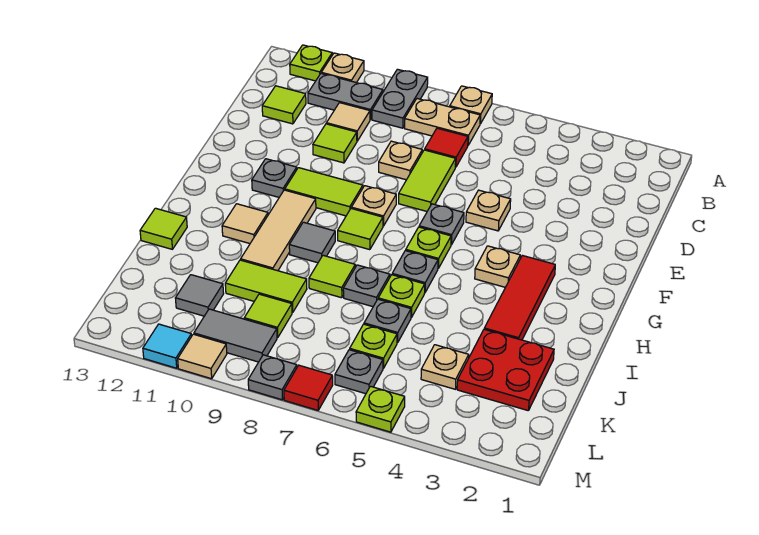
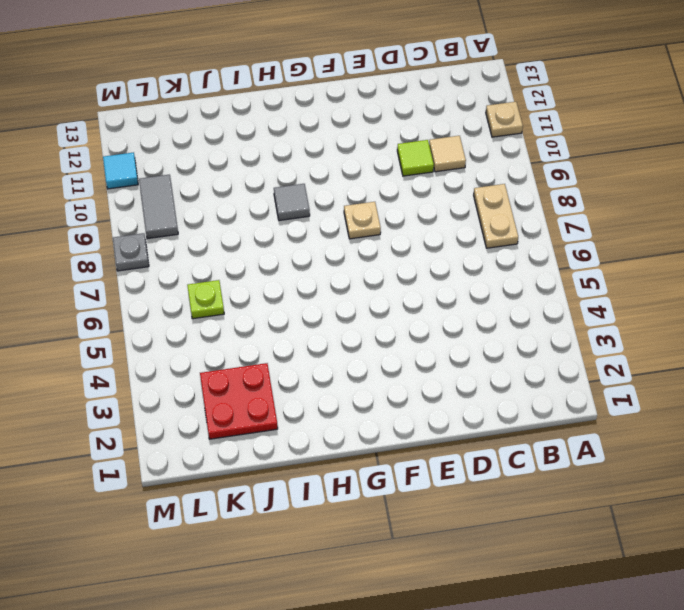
none -> tan plate A7 level 1
none -> grey plate A9:B9 level 1
none -> lime plate A12 level 1
none -> grey plate B10:B11 level 1

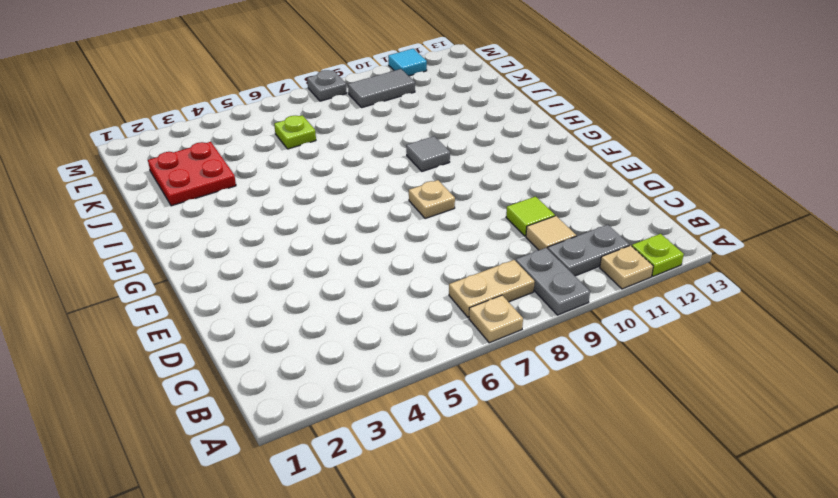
none -> red tile C7 level 1
none -> lime tile C12 level 1
none -> lime tile D7:E7 level 1
none -> tan plate D8 level 1

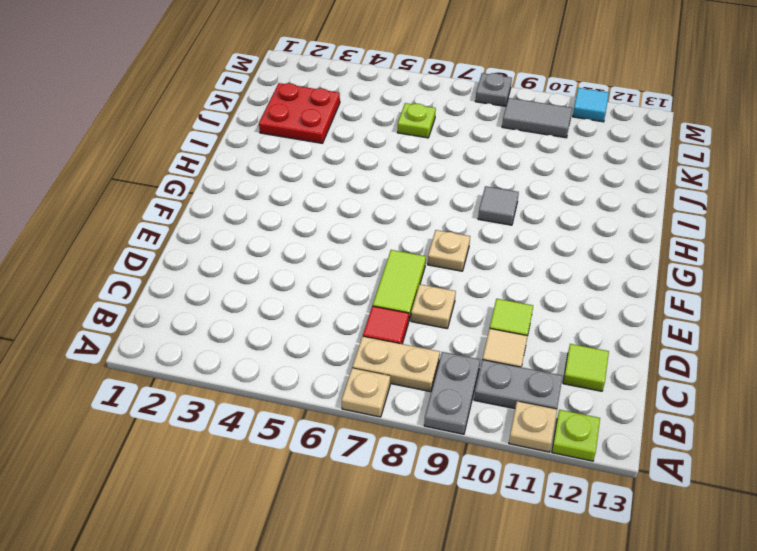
none -> tan plate E5 level 1
none -> grey plate F6 level 1
none -> lime tile F9:F10 level 1
none -> grey plate F11 level 1

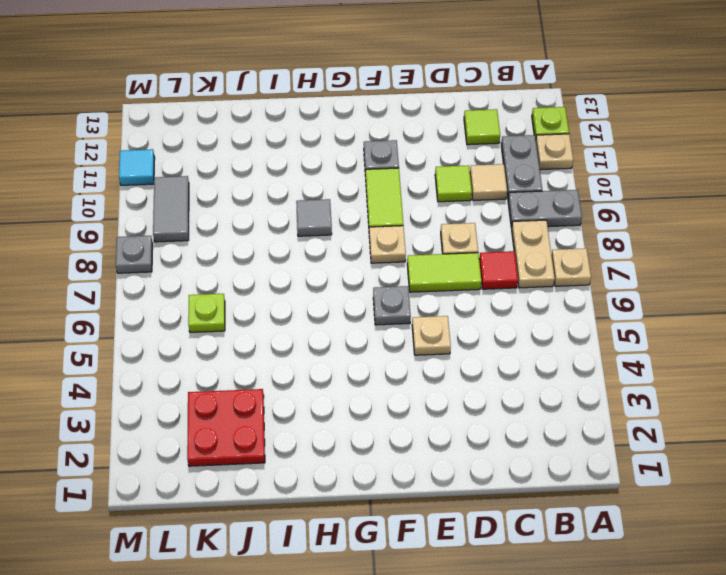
none -> red tile G3:I3 level 1
none -> tan plate G4 level 1
none -> lime plate G6 level 1
none -> lime tile G8 level 1

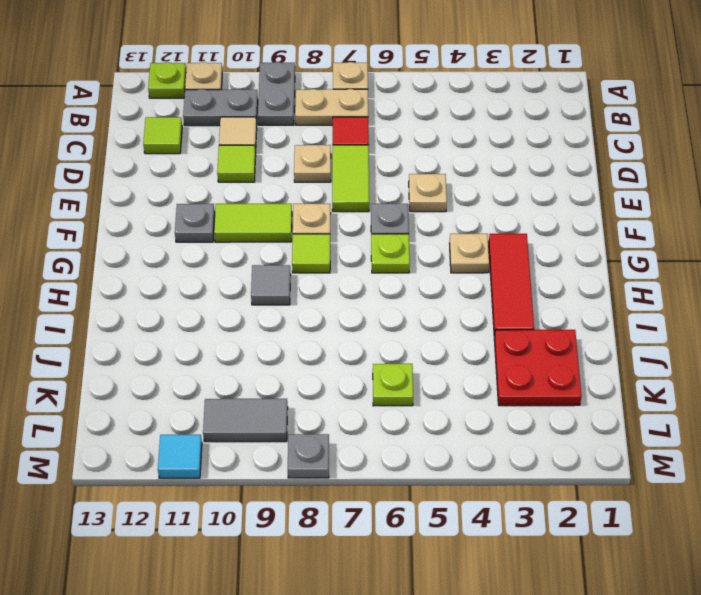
none -> tan tile G10:I10 level 1
none -> grey plate H6 level 1
none -> tan tile H11 level 1
none -> lime plate I6 level 1

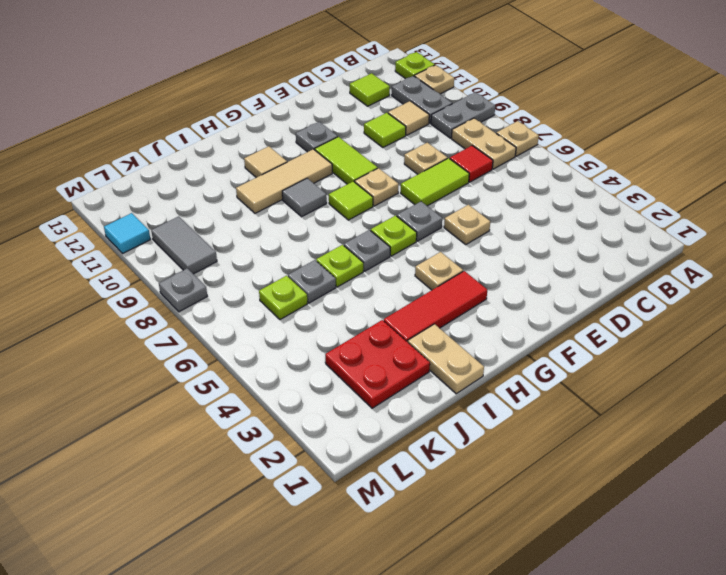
tan plate I1:I2 level 1 -> none
none -> grey plate I7 level 1
none -> lime tile I8 level 1
none -> lime tile I13 level 1
none -> lime tile J9:J10 level 1

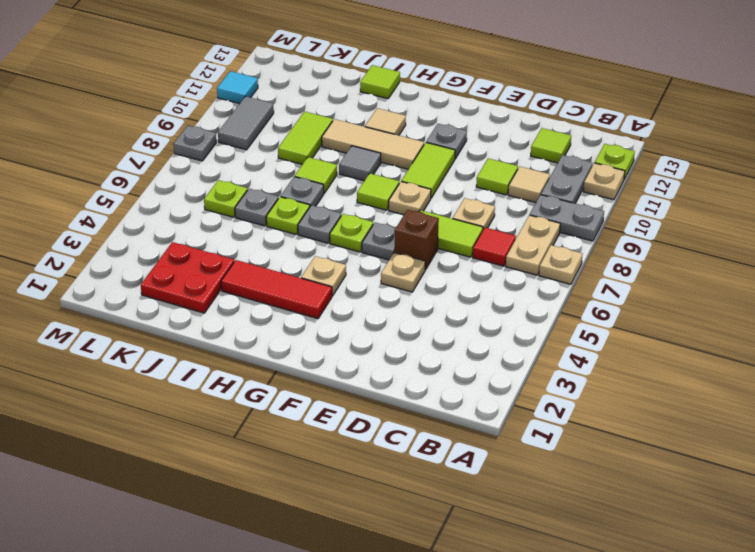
brown brick E6 level 1 -> none
none -> tan plate K4 level 1
none -> lime tile K9 level 1
none -> grey tile K11 level 1
none -> grey plate L6 level 1

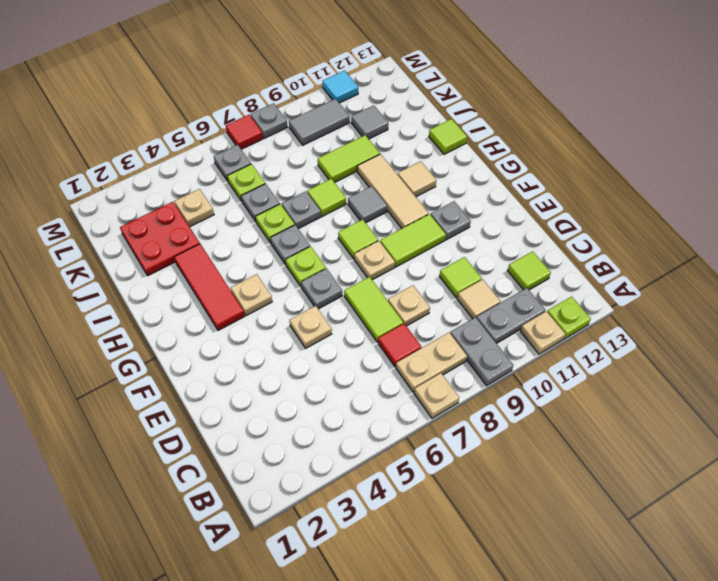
none -> lime tile K9 level 1
none -> lime plate M5 level 1
none -> tan tile M10 level 1

